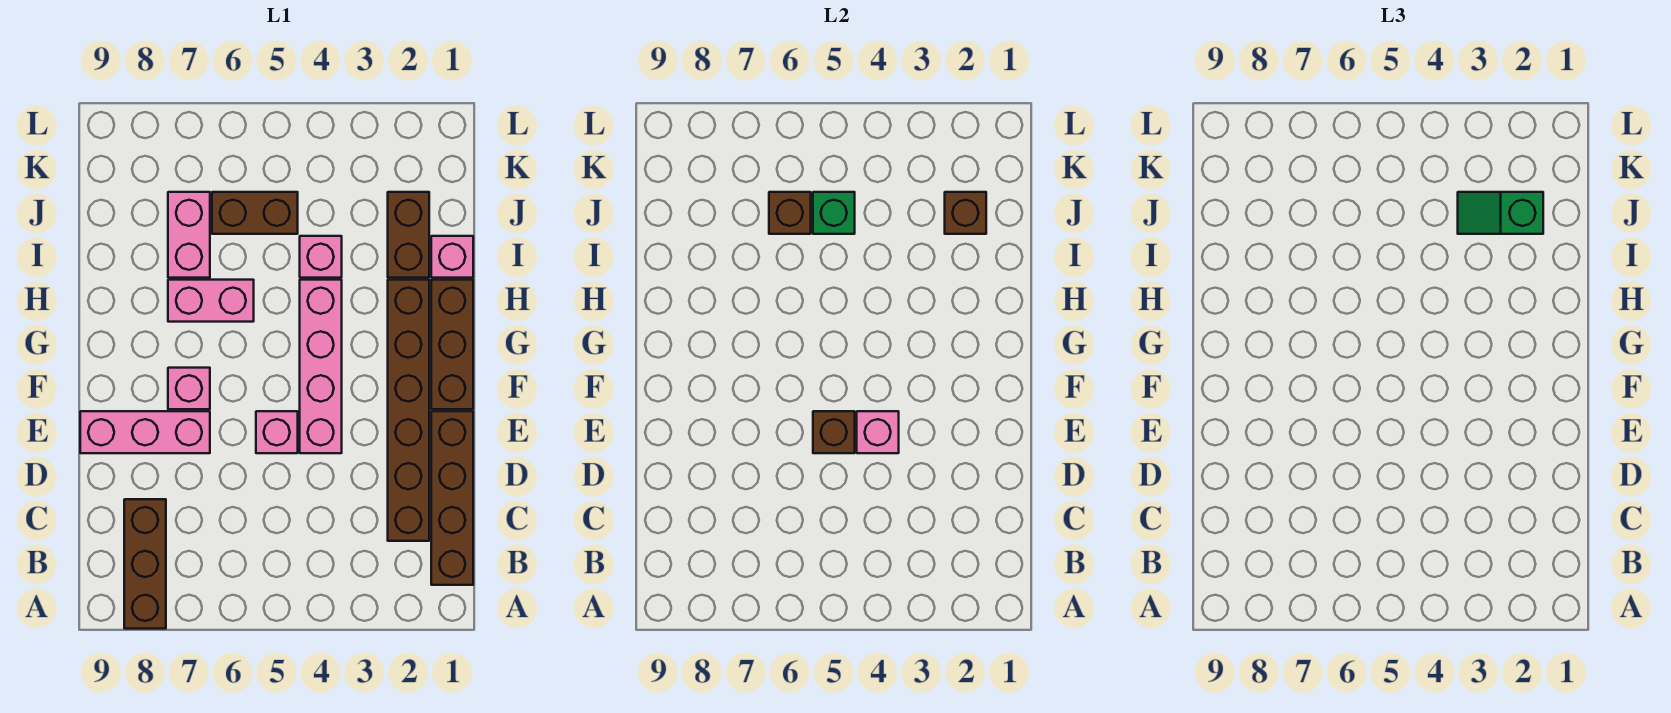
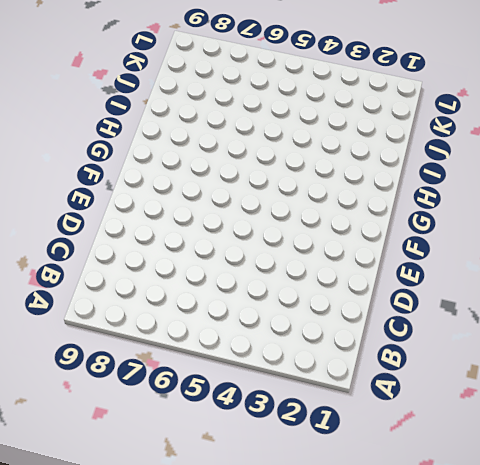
none -> brown brick A8:C8 level 1
none -> brown brick B1:E1 level 1
none -> brown brick C2:H2 level 1

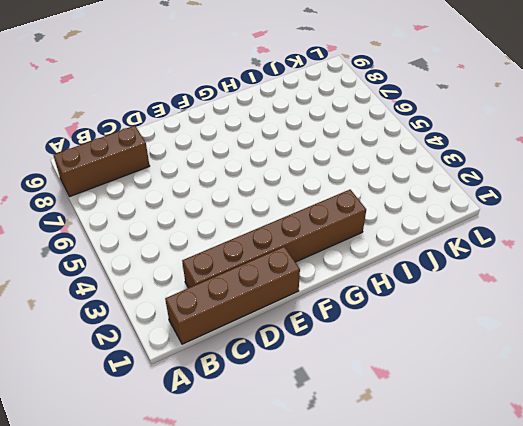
none -> pink brick E4:H4 level 1
none -> pink brick E5 level 1
none -> pink brick E7:E9 level 1

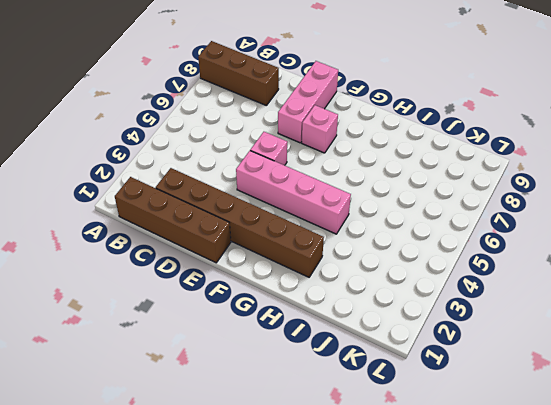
none -> brown brick F1:H1 level 1
none -> pink brick H6:H7 level 1
none -> pink brick I1 level 1

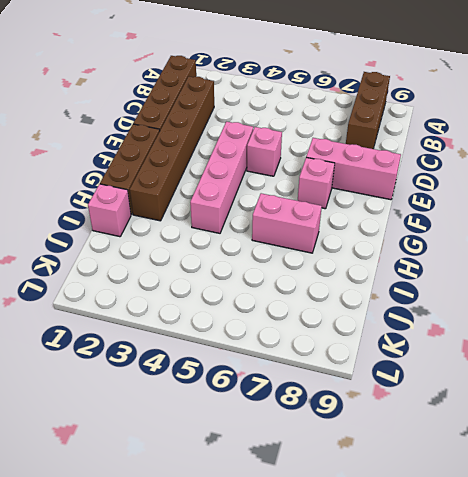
none -> brown brick I2:J2 level 1
none -> pink brick I4 level 1
none -> pink brick I7:J7 level 1

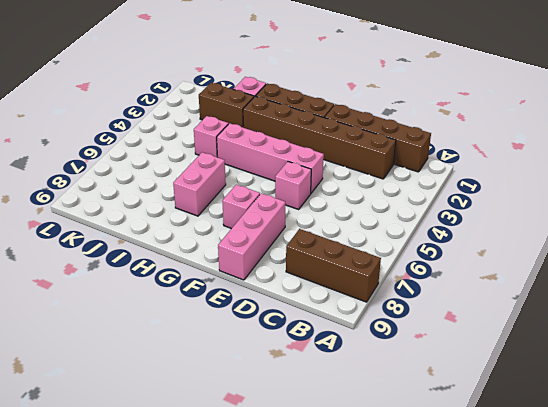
none -> pink brick I7:J7 level 1
none -> brown brick J5:J6 level 1
none -> pink brick E4 level 2

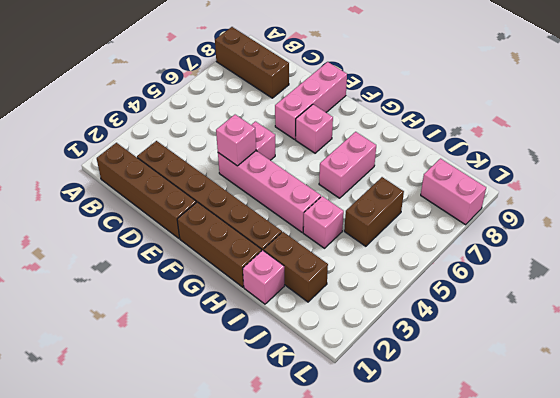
pink brick K8:L8 level 1 -> pink brick I7:J7 level 1
none -> brown brick E5 level 2
none -> brown brick J2 level 2
none -> green brick J5 level 2

